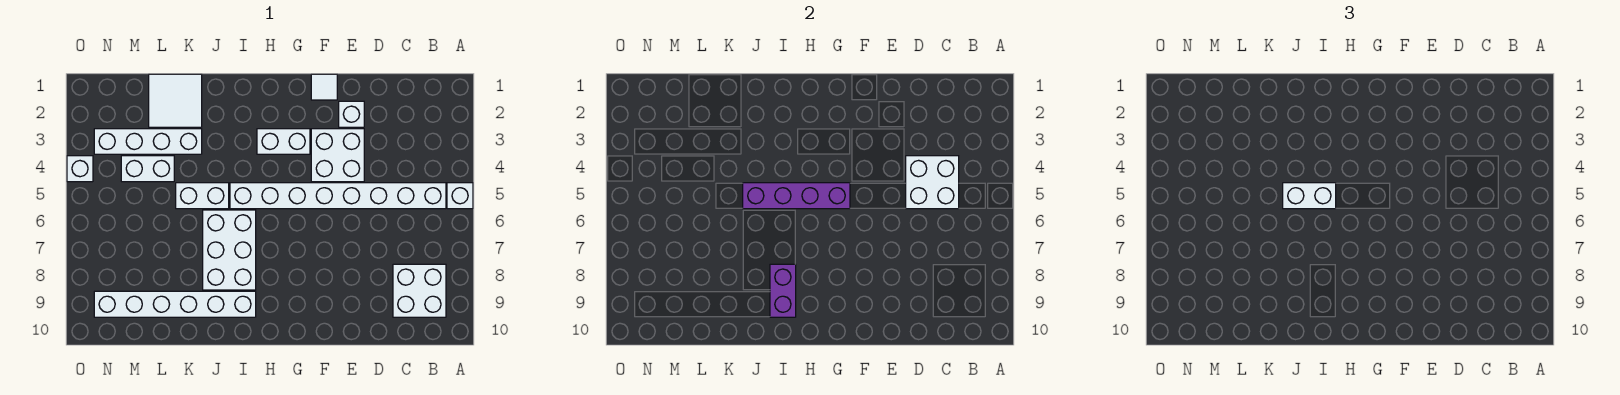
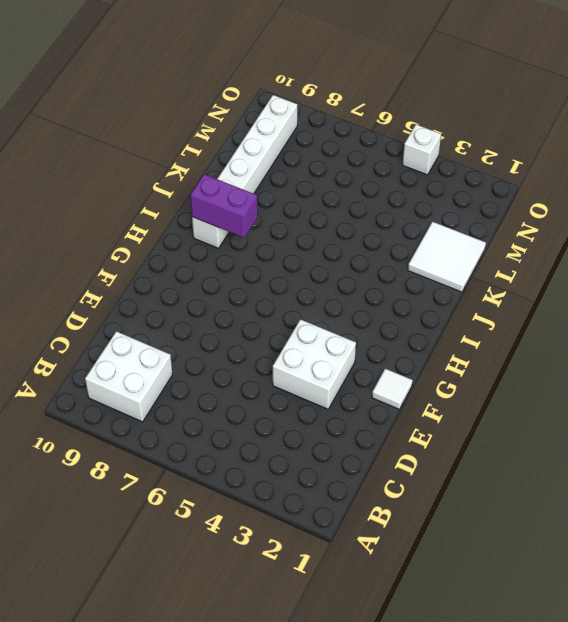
none -> white brick A5 level 1
none -> white brick B5:I5 level 1
none -> white brick E2 level 1

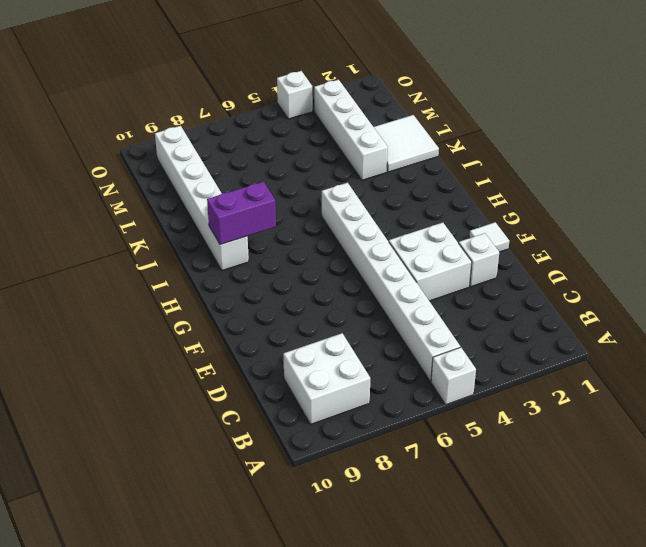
none -> white brick G3:H3 level 1
none -> white brick I6:J8 level 1
none -> white brick J5:K5 level 1

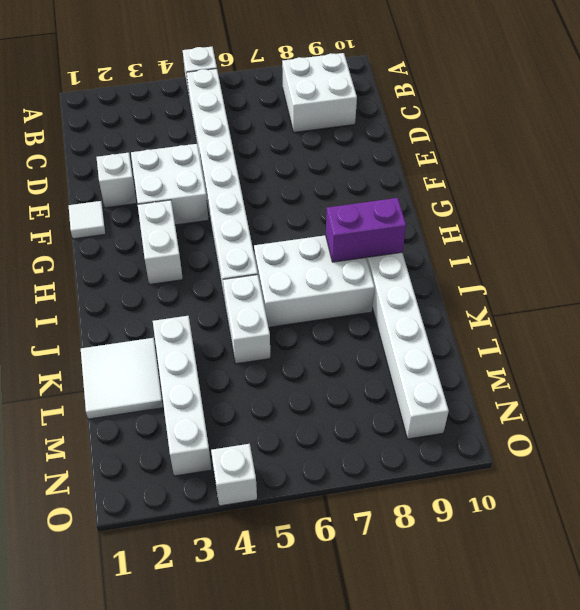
none -> white brick L4:M4 level 1
none -> white brick C4:D5 level 2
none -> purple brick G5:J5 level 2

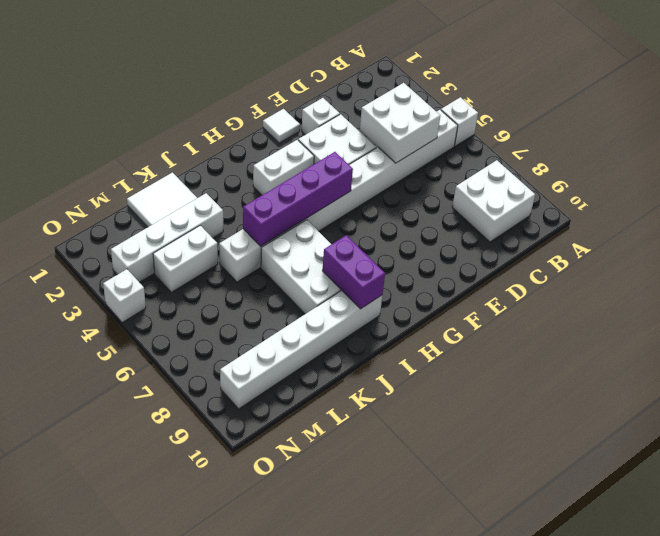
none -> white brick I5:J5 level 3

